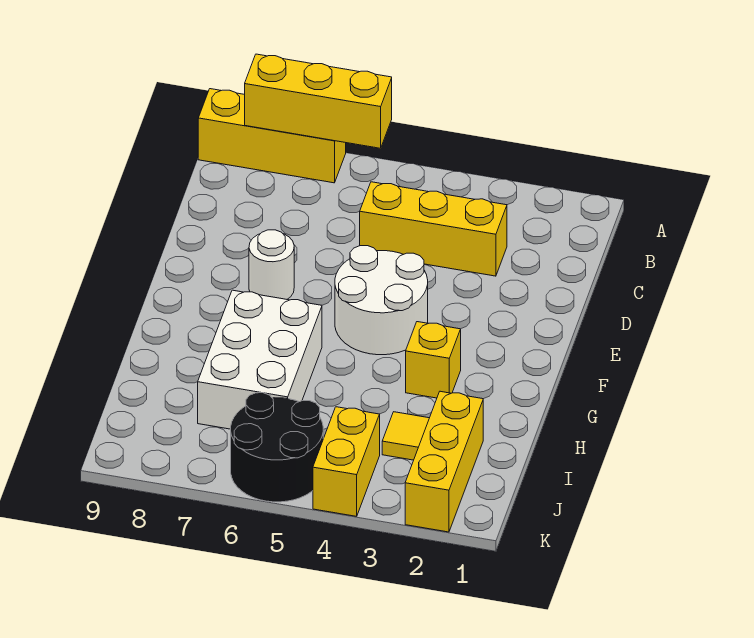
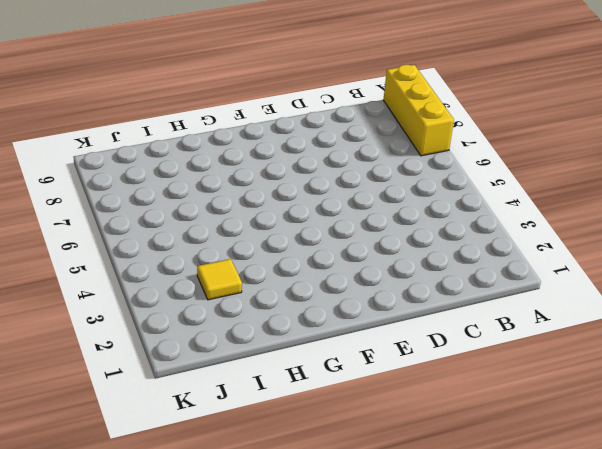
none -> yellow brick C3:C5 level 1
none -> white round brick E4:F5 level 1

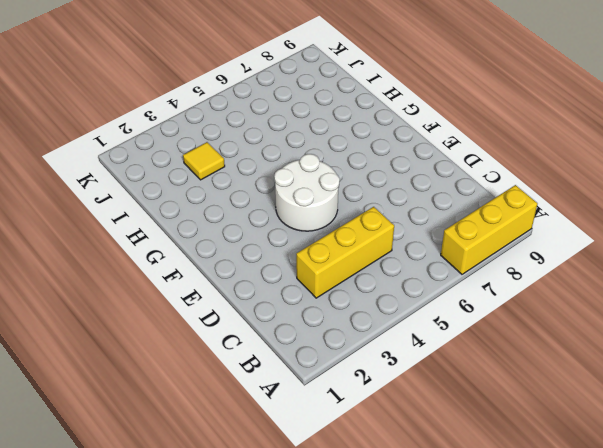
none -> white round brick E7 level 1
none -> yellow brick G3 level 1

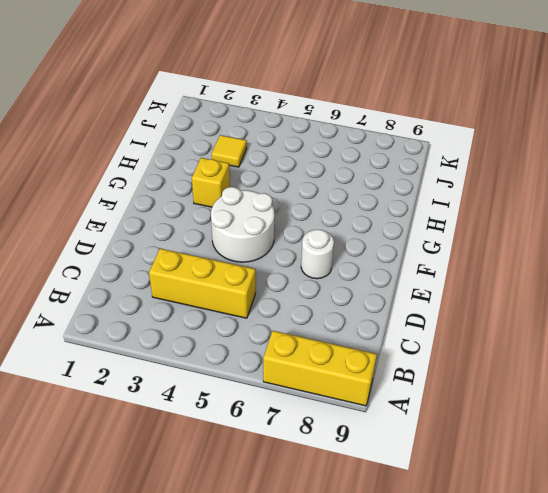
none -> white brick G6:I7 level 1
none -> yellow brick I2:K2 level 1

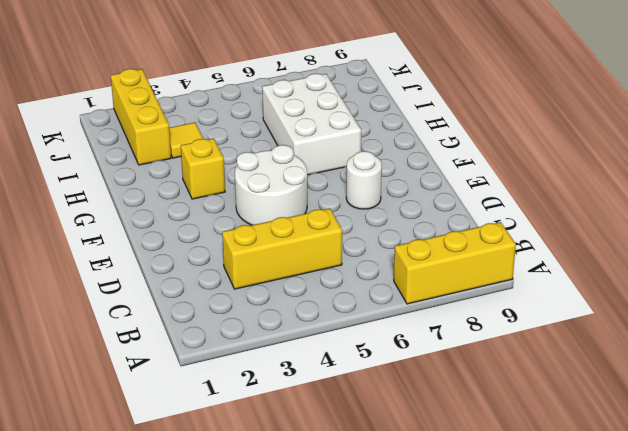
none -> yellow brick J4:K4 level 1
none -> black round brick J5:K6 level 1

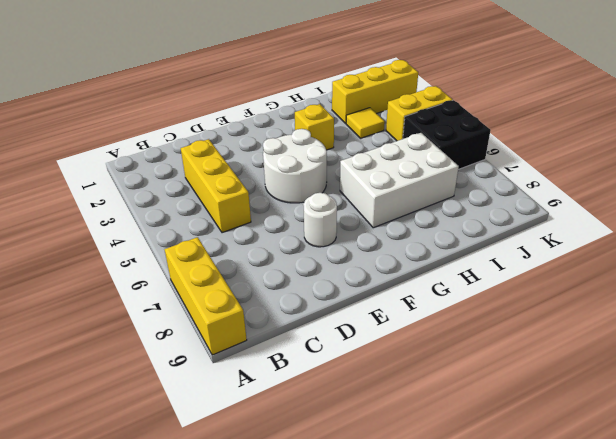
black brick J5:K6 level 1 -> black round brick J5:K6 level 1
none -> yellow brick A6:A8 level 2

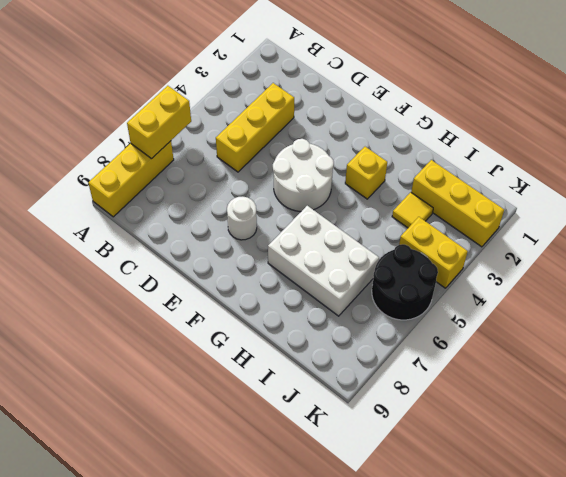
yellow brick A6:A7 level 2 -> yellow brick A6:A8 level 2

